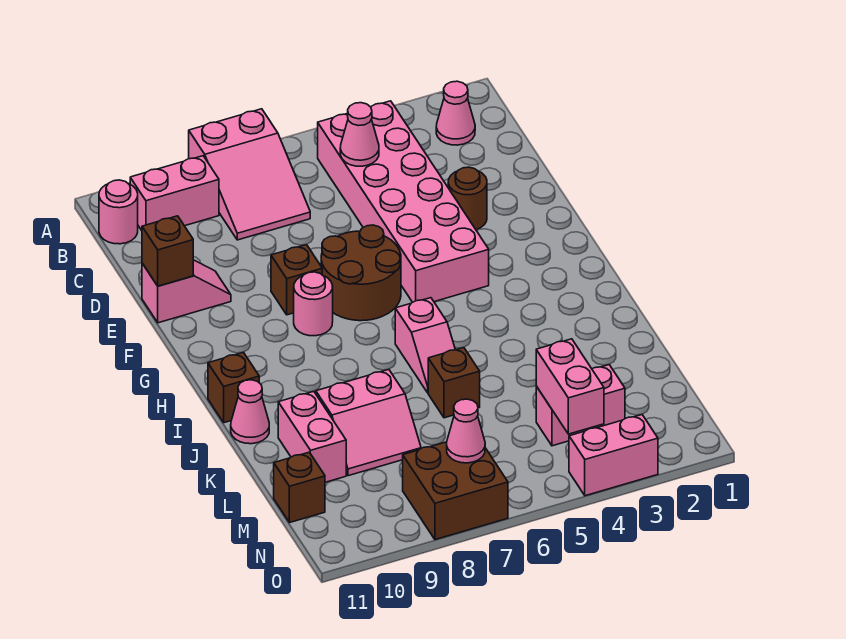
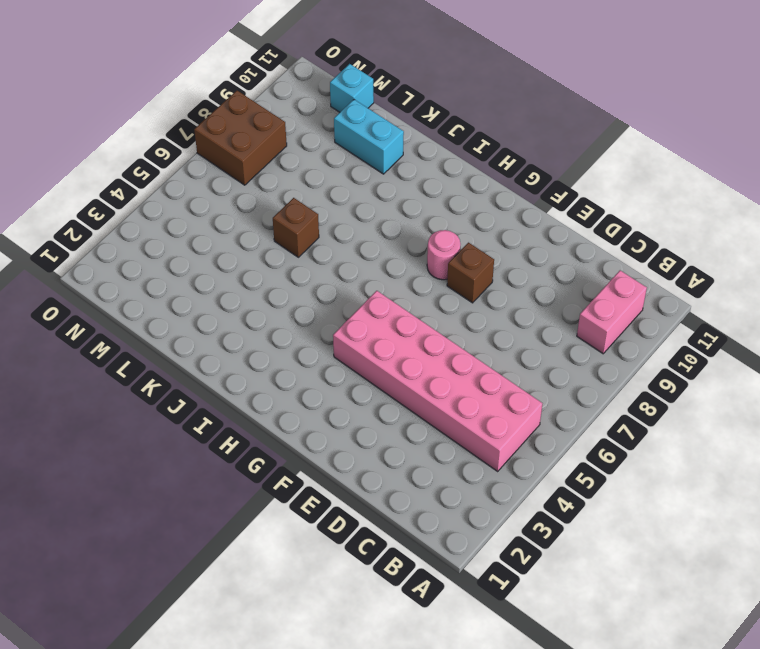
cyan brick K10:L10 level 1 -> pink brick K10:L10 level 1
cyan brick M11 level 1 -> brown brick M11 level 1
none -> pink slope A7:C8 level 1 top A
none -> pink cone B2 level 1
none -> pink round brick B11 level 1

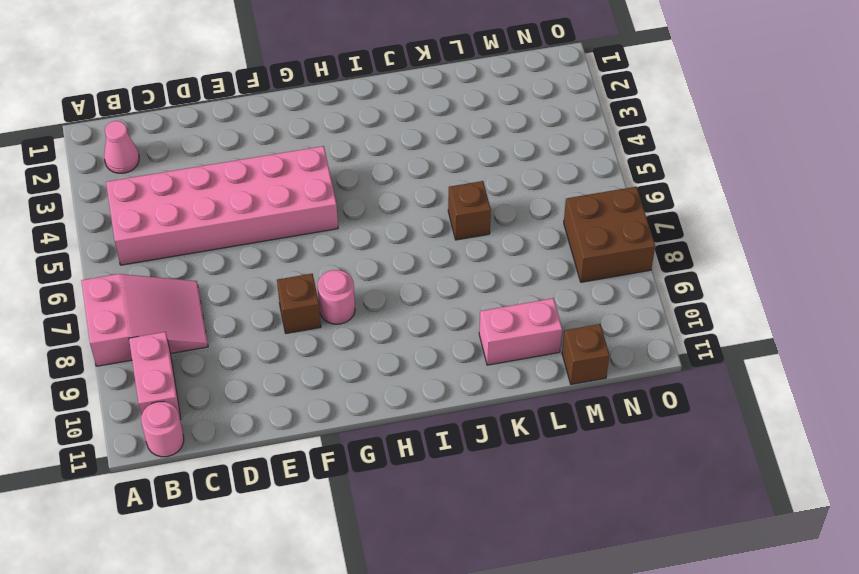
none -> brown round brick E3 level 1
none -> pink slope E10:E11 level 1 top 11
none -> brown round brick F6:G7 level 1

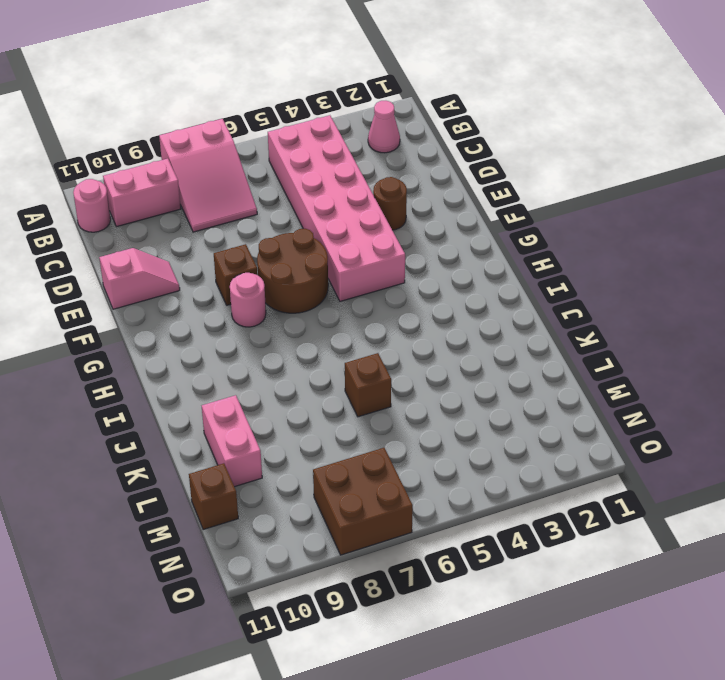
none -> pink slope I6:J6 level 1 top I
none -> brown brick I11 level 1
none -> pink cone J11 level 1

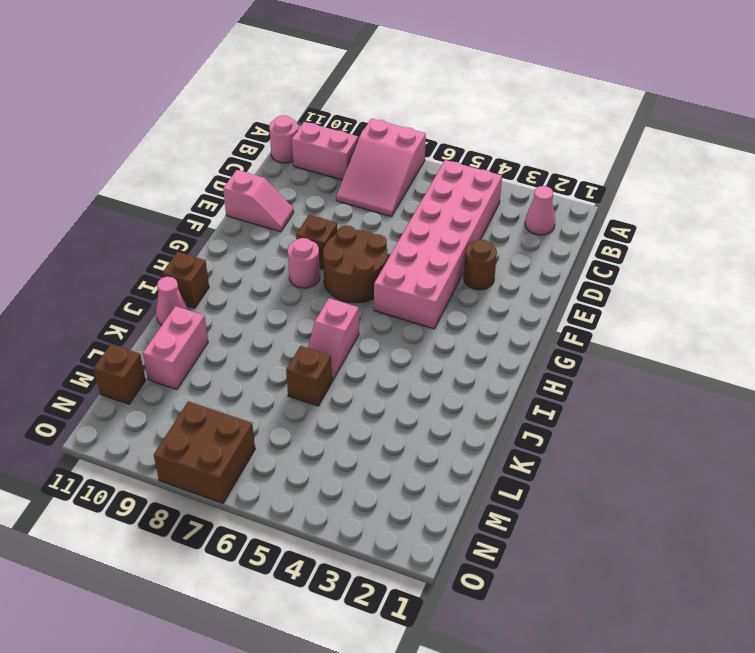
none -> pink slope K8:L9 level 1 top K
none -> pink brick M3:M4 level 1
none -> pink brick O3:O4 level 1

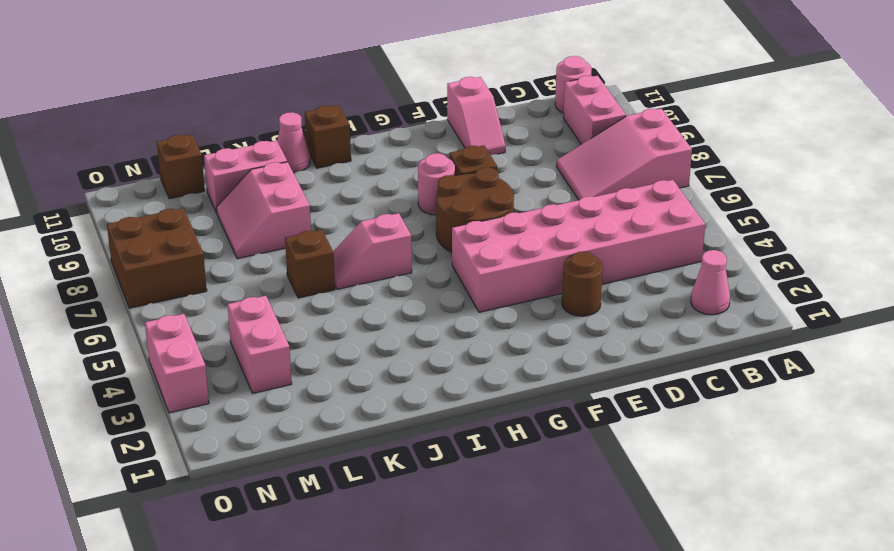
none -> pink cone C5 level 2
none -> brown brick E11 level 2
none -> pink brick M4:N4 level 2

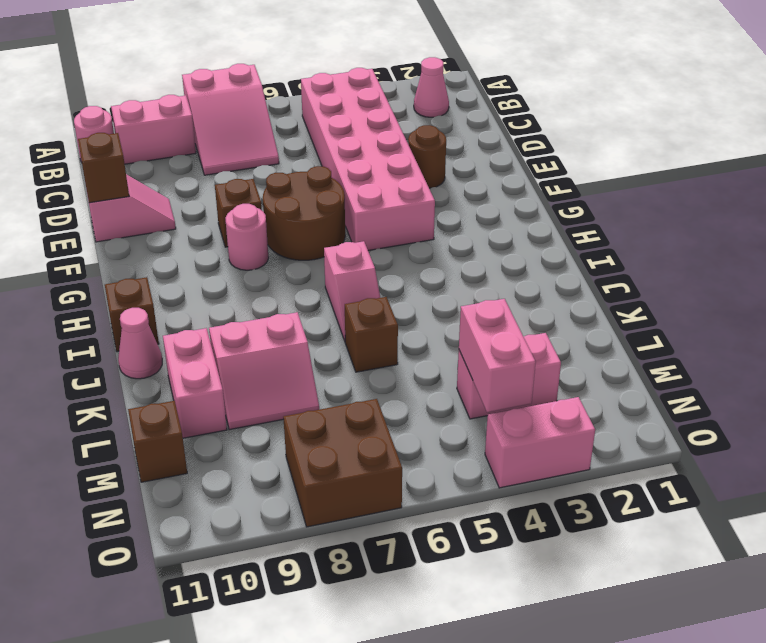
none -> pink cone C5 level 2
none -> pink cone N7 level 2

